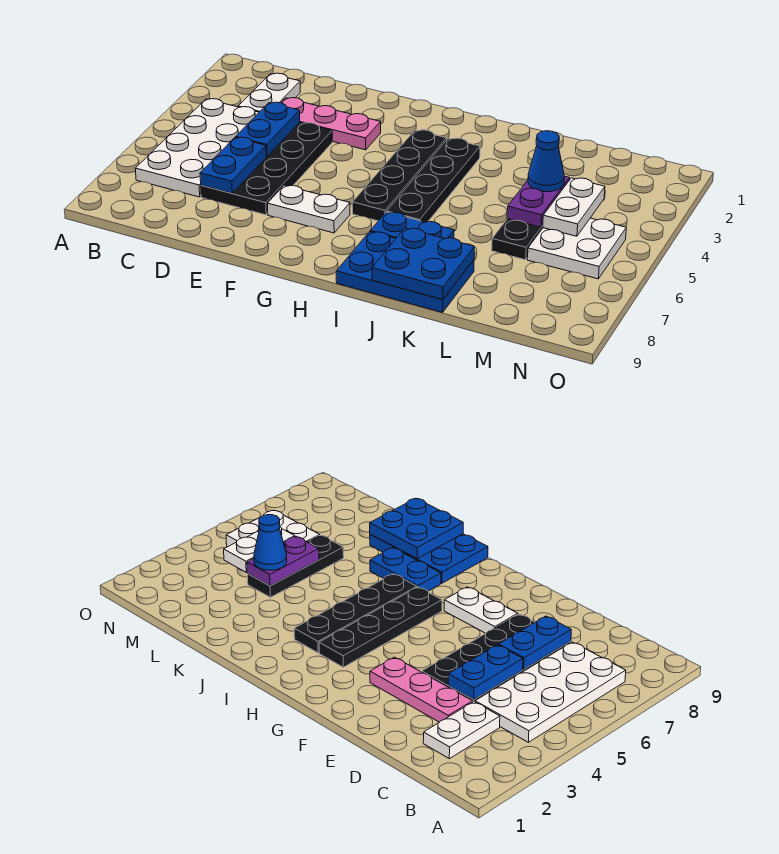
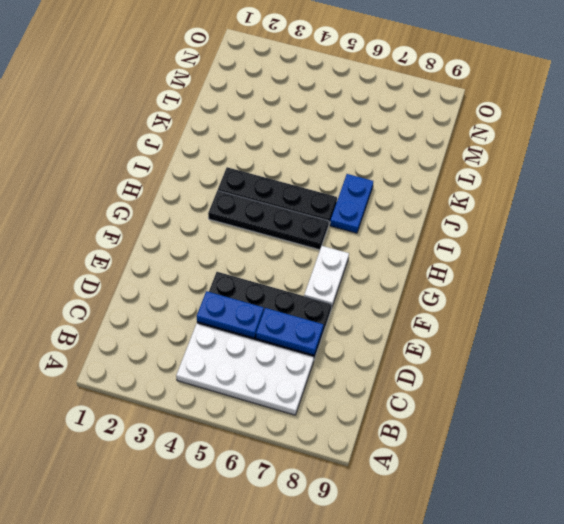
none -> white plate C2:C3 level 1
none -> pink plate D3:F3 level 1
none -> blue plate I8:K9 level 1

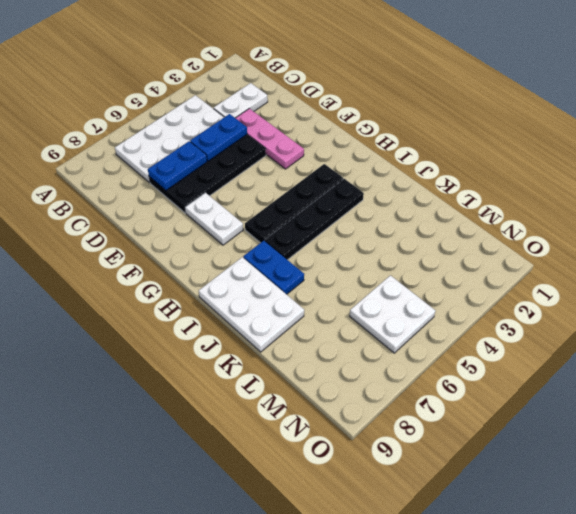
white plate I8:K9 level 1 -> blue plate I8:K9 level 1
none -> black plate L4:L6 level 1
none -> blue plate J8:K9 level 2
none -> purple plate L4:L5 level 2

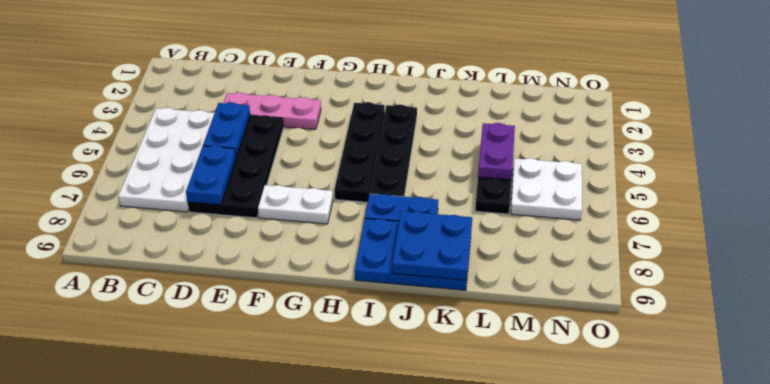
none -> white plate C2:C3 level 1
none -> white plate M4:M5 level 2
none -> blue cone L4 level 3

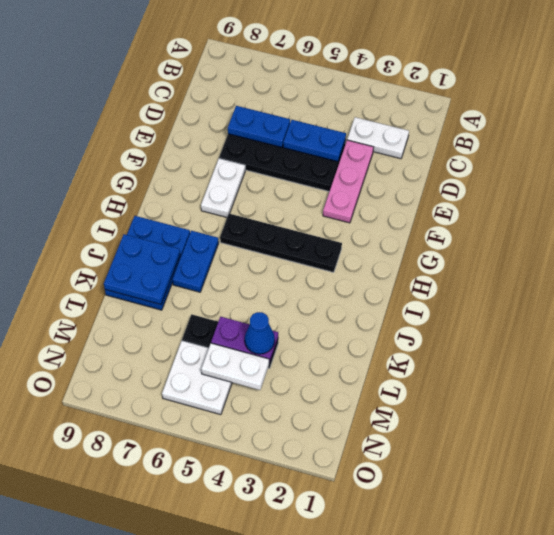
none -> white plate B4:C7 level 1
none -> black plate I3:I6 level 1

